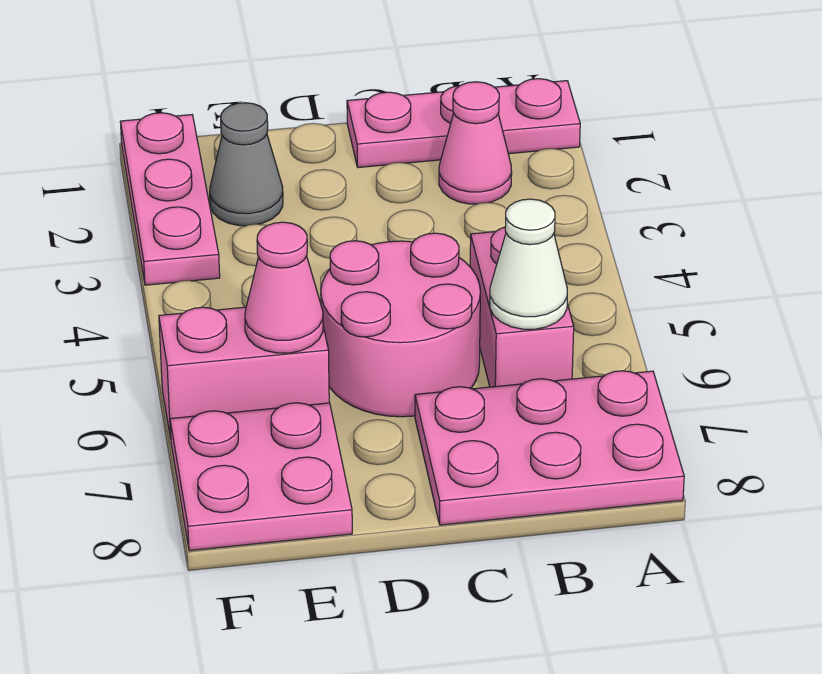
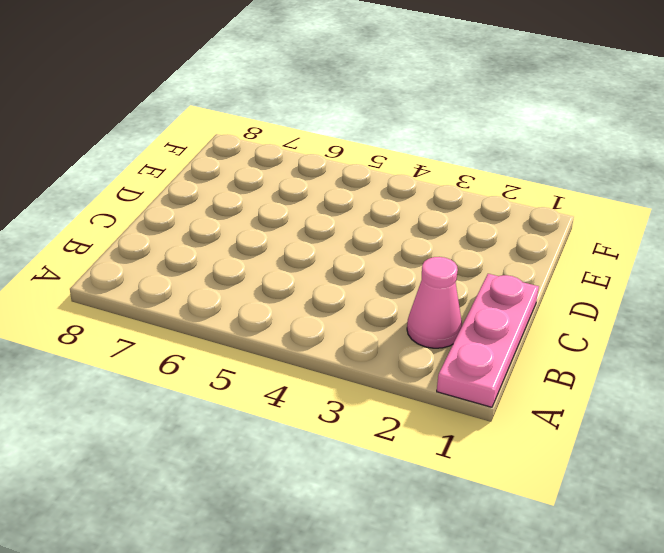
none -> pink plate A7:C8 level 1
none -> pink brick B5:B6 level 1

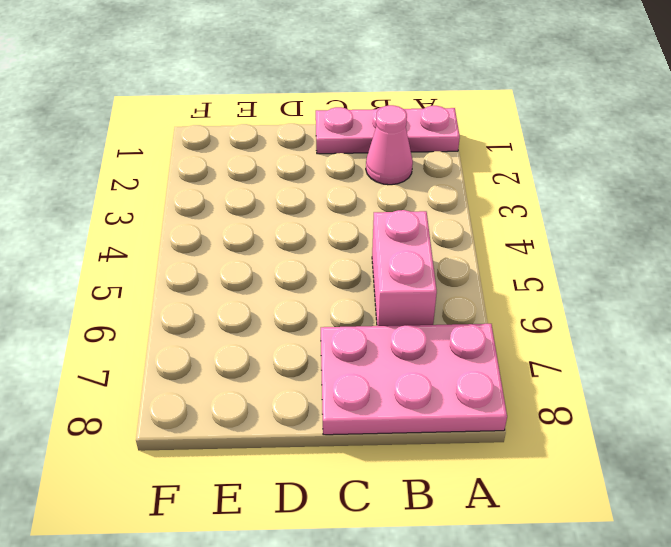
none -> pink round brick C5:D6 level 1
none -> grey cone E2 level 1

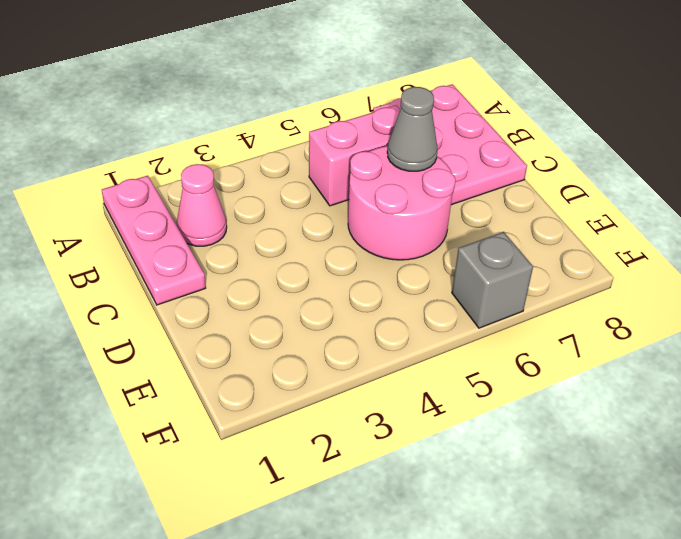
grey cone C6 level 2 -> grey cone E2 level 1
grey brick F6 level 1 -> pink brick E6:F6 level 1
none -> pink plate E7:F8 level 1
none -> pink plate F1:F3 level 1

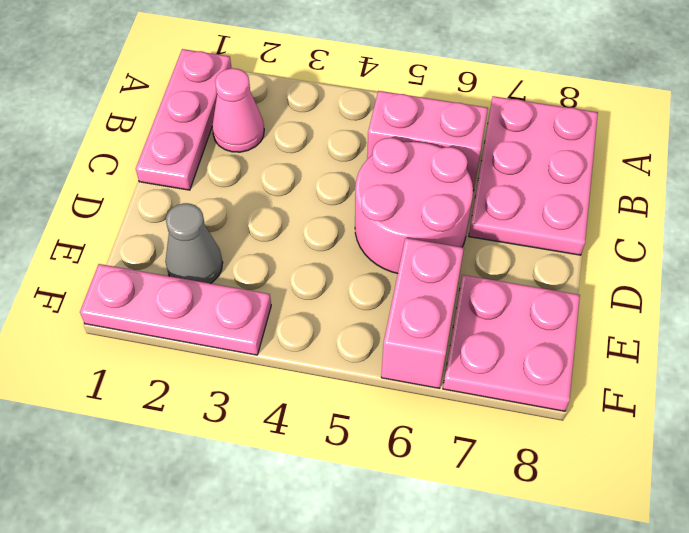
none -> white cone B6 level 2
none -> pink cone E6 level 2

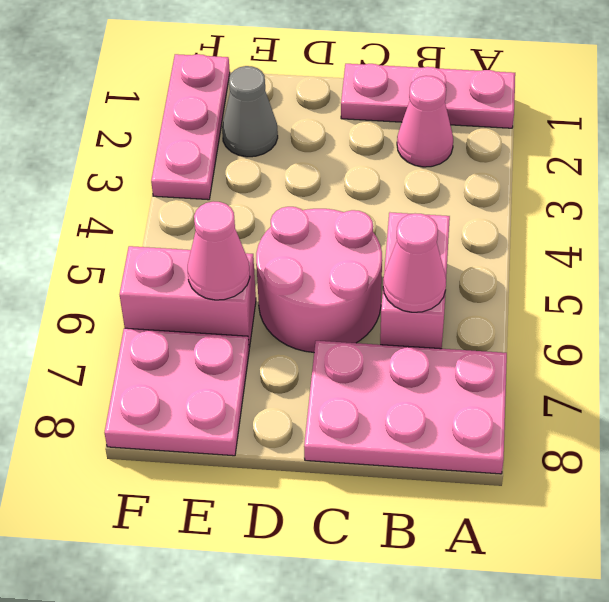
pink cone B6 level 2 -> white cone B6 level 2

